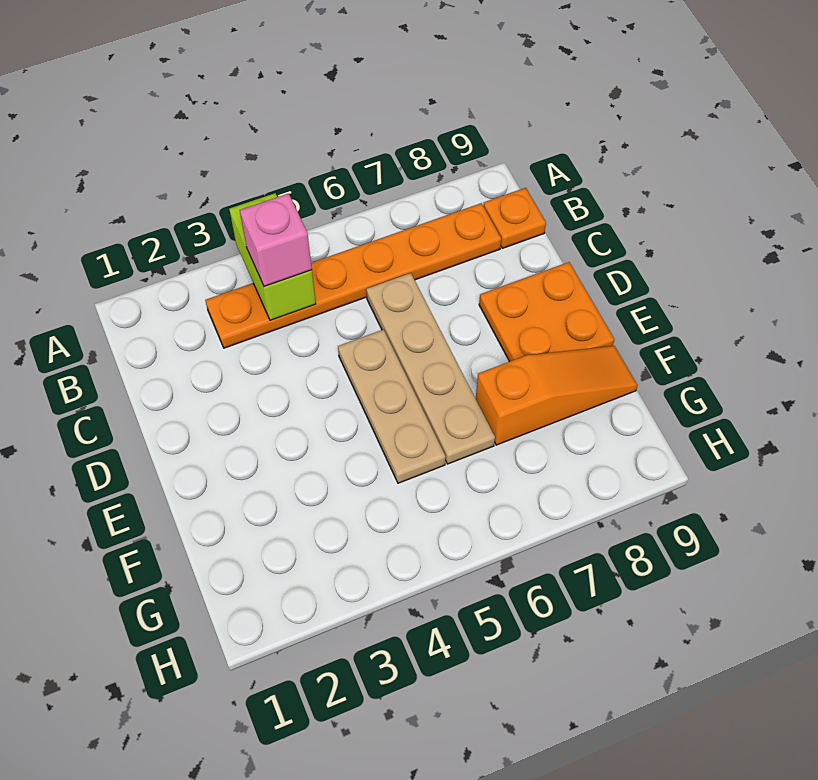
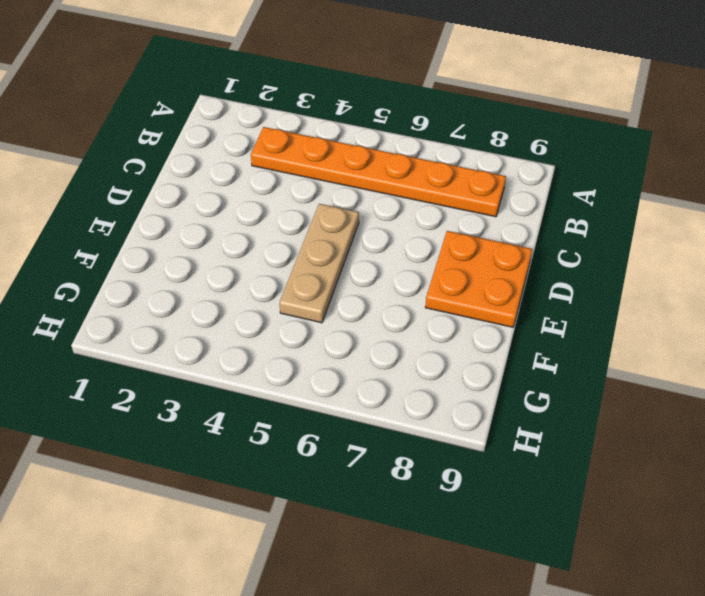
none -> orange plate B9 level 1
none -> tan plate C6:F6 level 1

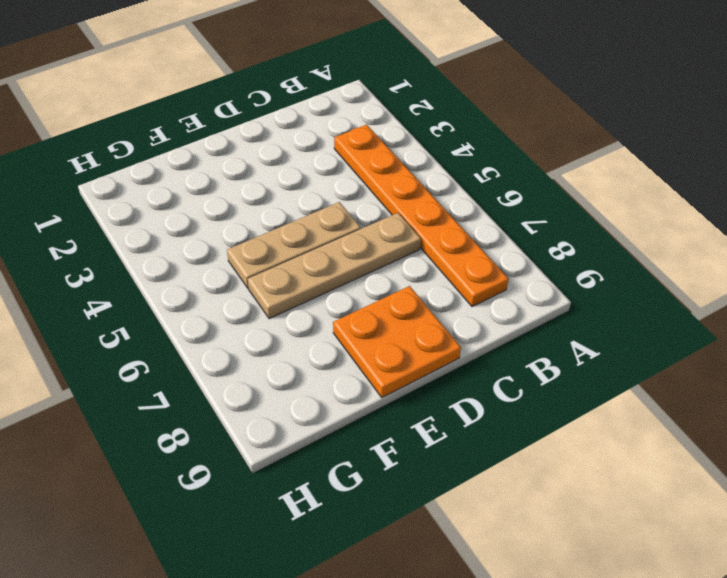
none -> orange plate B9 level 1
none -> orange slope F7:F9 level 1 top 7

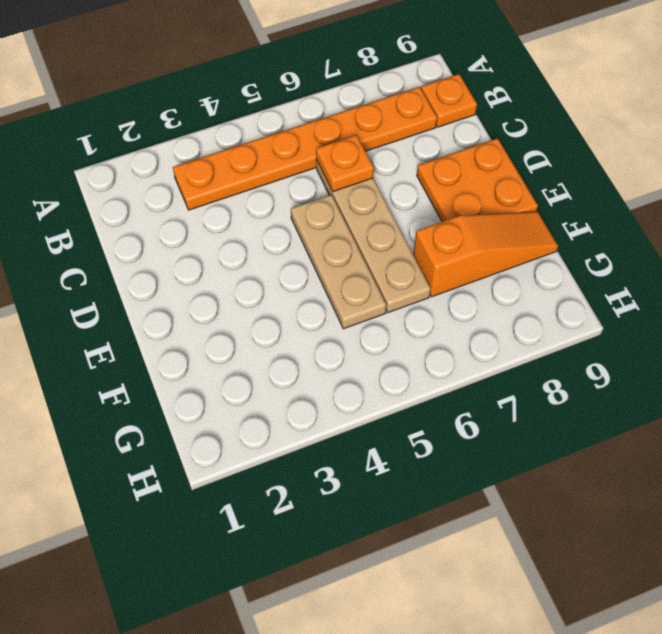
orange plate C6 level 2 -> none
none -> lime brick A4:B4 level 2
none -> pink brick B4 level 3

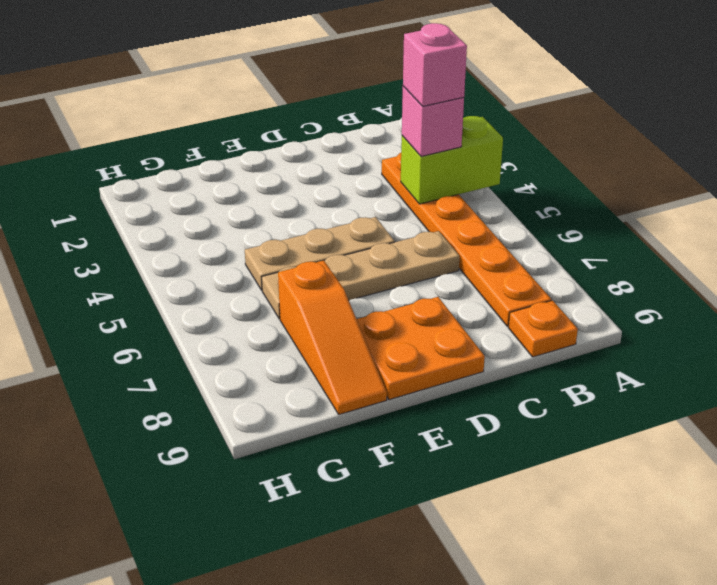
pink brick B4 level 4 -> none

